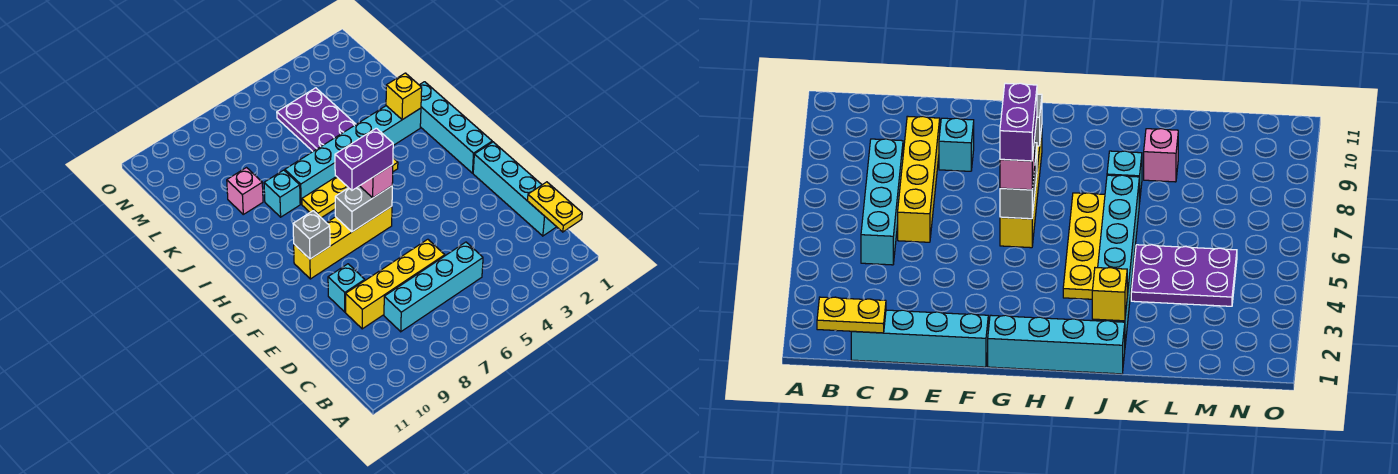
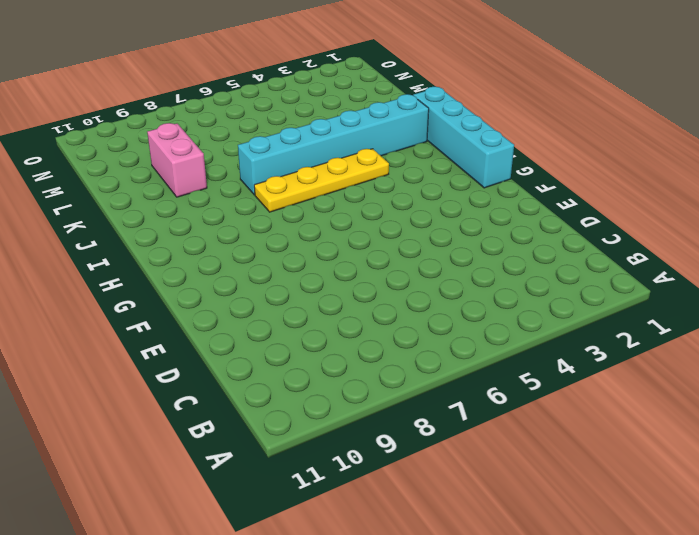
pink brick K9:L9 level 1 -> pink brick K9 level 1
none -> cyan brick C1:F1 level 1
none -> cyan brick C5:C8 level 1
none -> yellow brick D6:D9 level 1

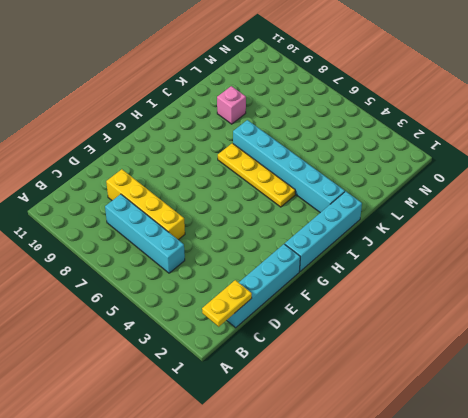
none -> cyan brick E9 level 1
none -> yellow brick G6:G9 level 1
none -> cyan brick J8 level 1

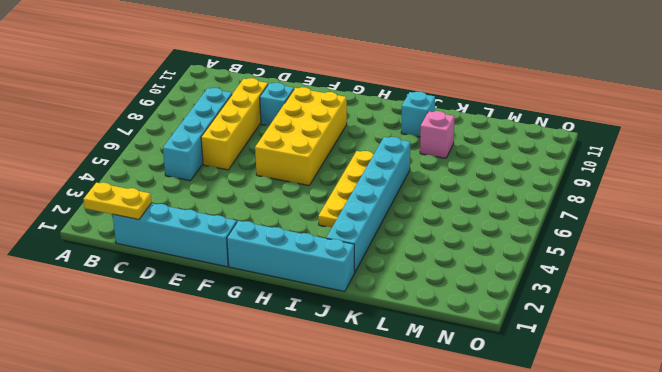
yellow brick F6:G9 level 1 -> yellow brick G6:G9 level 1
cyan brick J10 level 1 -> cyan brick J8 level 1
none -> purple plate K4:M5 level 1
none -> grey brick G6:G7 level 2
none -> grey brick G9 level 2

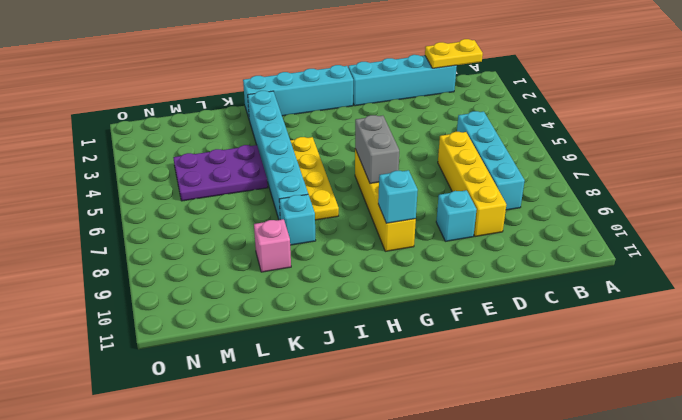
cyan brick G9 level 2 -> grey brick G9 level 2
none -> yellow brick J2 level 2
none -> pink brick G6 level 3
none -> purple brick G6:G7 level 4

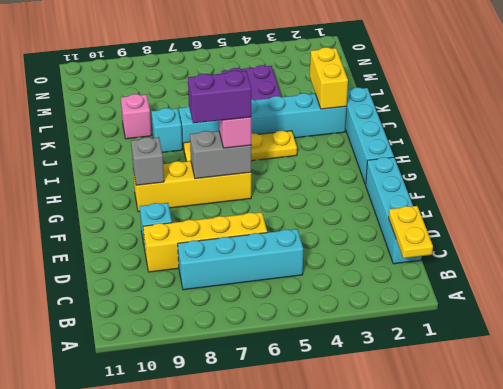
yellow brick J2:K2 level 2 -> yellow brick J2 level 2

